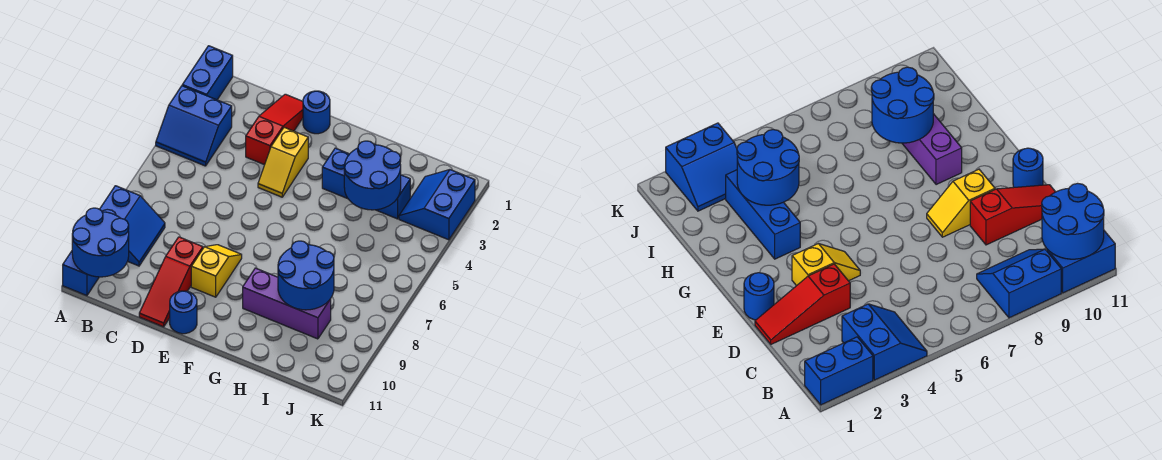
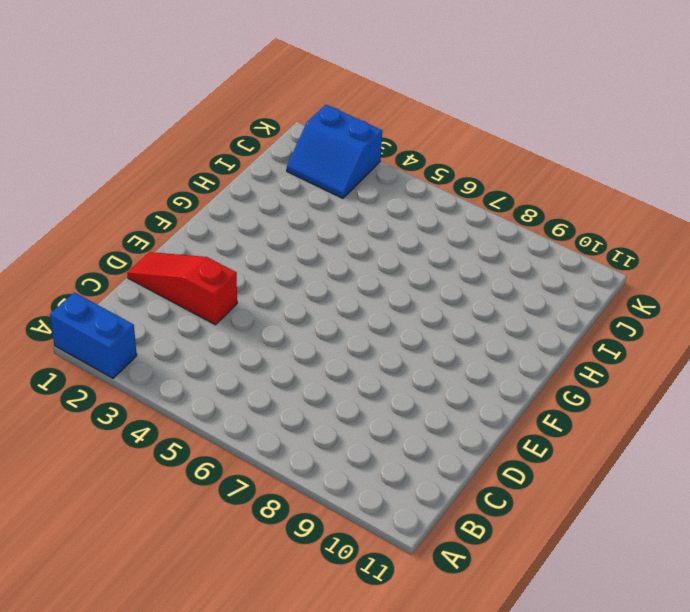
none -> blue slope A3:B4 level 1 top 3
none -> blue slope A8:B9 level 1 top A
none -> blue brick A10:A11 level 1

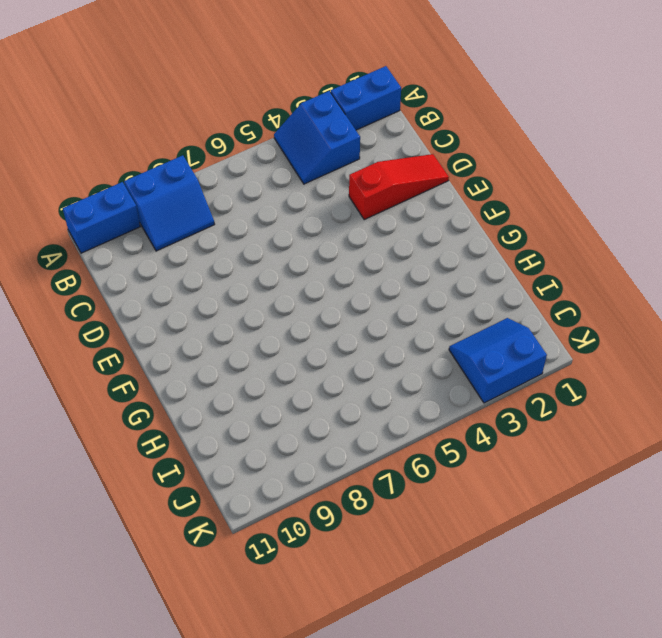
none -> red slope D9:D11 level 1 top 9
none -> blue round brick E1 level 1
none -> yellow slope E3:E4 level 1 top 3

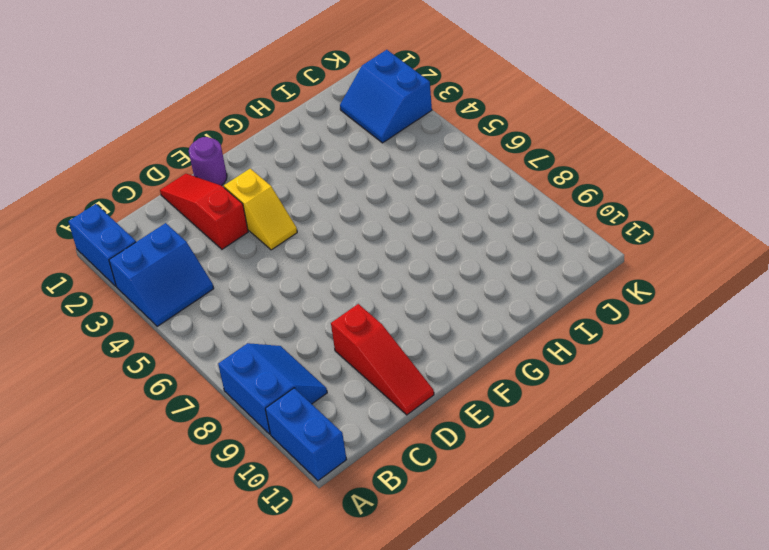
purple round brick E1 level 1 -> blue round brick E1 level 1
none -> yellow slope E8:E9 level 1 top 9
none -> blue round brick E11 level 1
none -> blue brick G3:I3 level 1

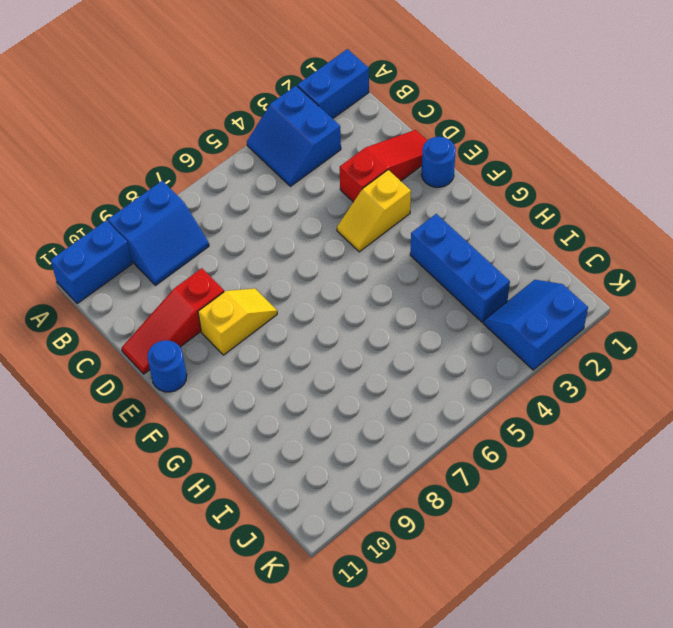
none -> purple brick G9:I9 level 1
none -> blue round brick A10:B11 level 2
none -> blue round brick H3:I4 level 2

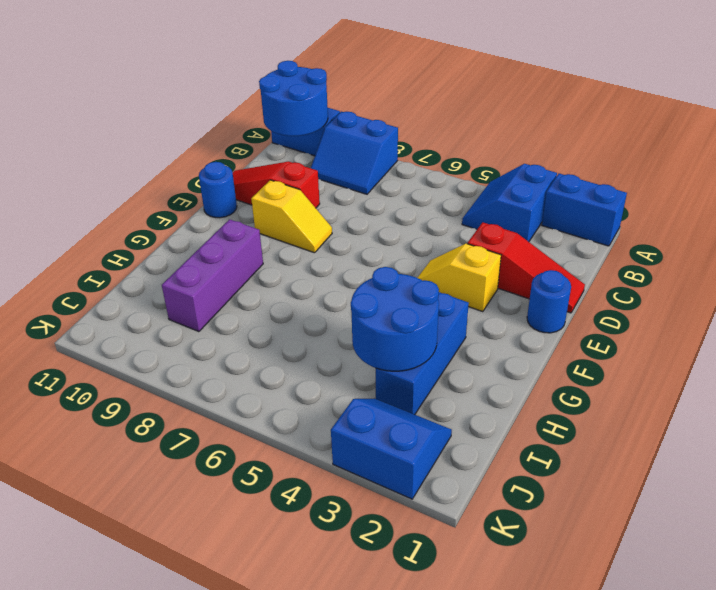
none -> blue round brick H8:I9 level 2

